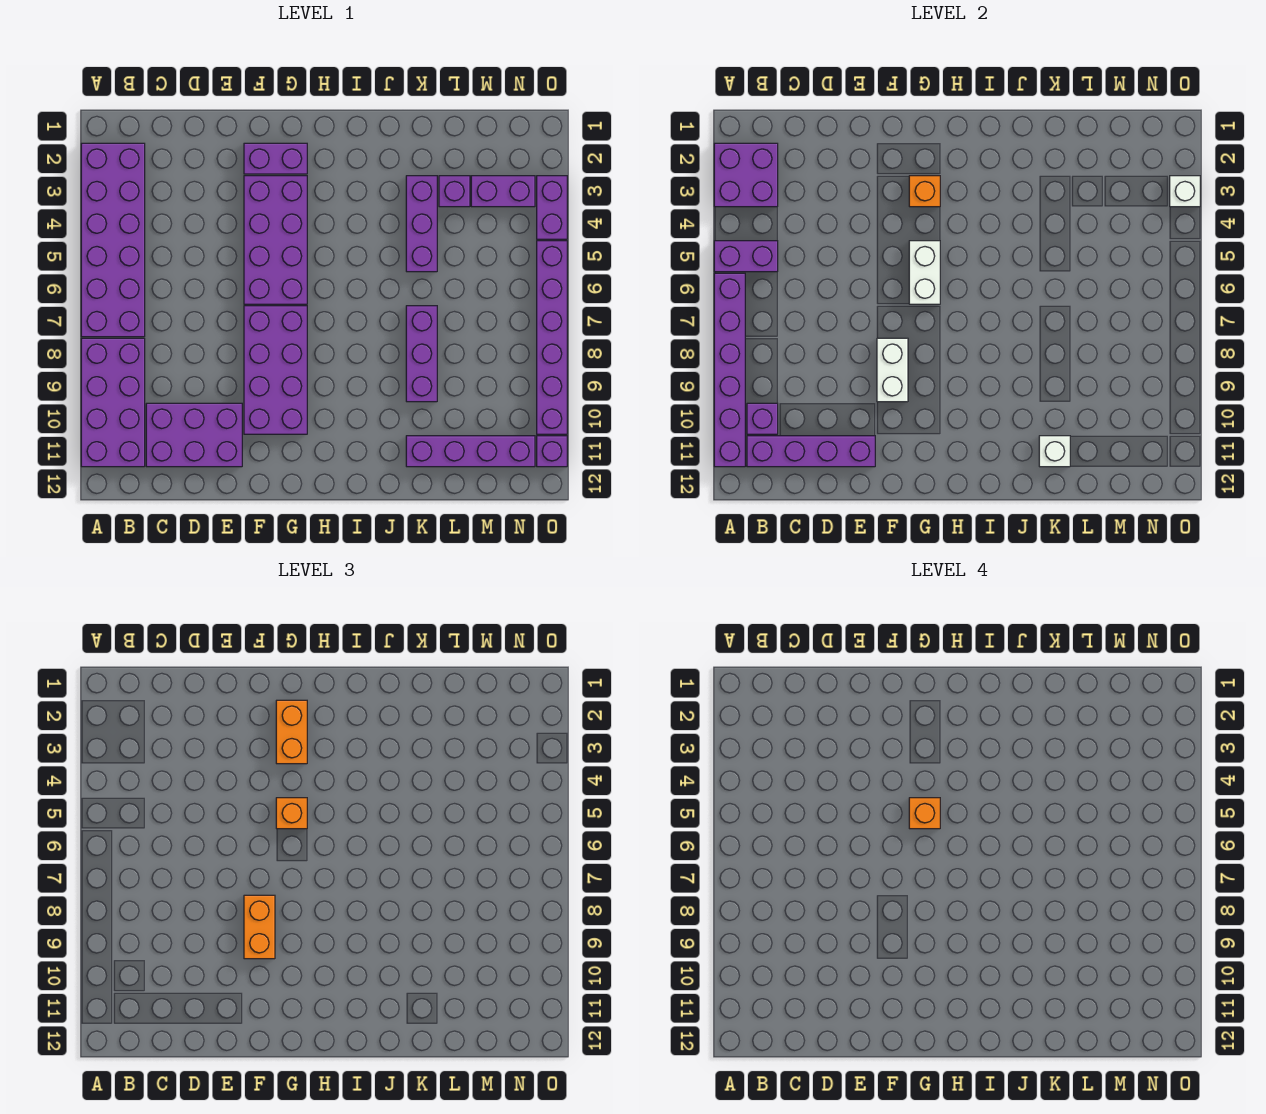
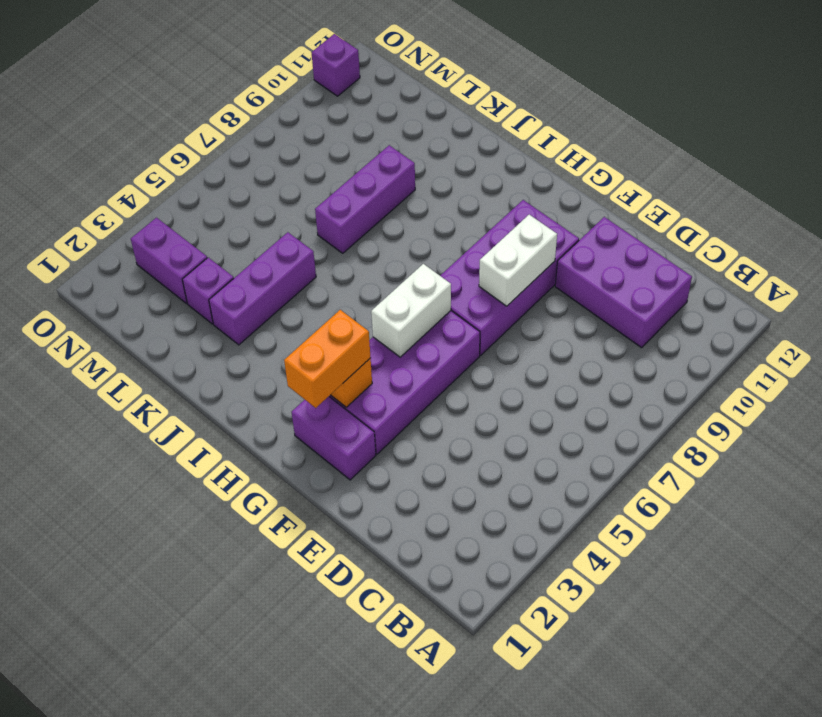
none -> purple brick A2:B7 level 1
none -> purple brick A8:B11 level 1
none -> purple brick K11:N11 level 1

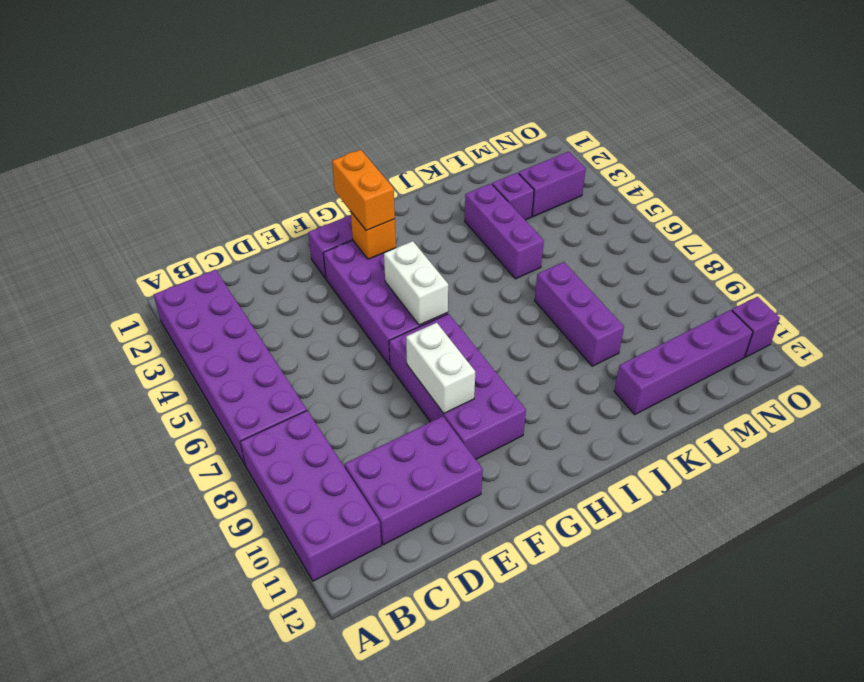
none -> purple brick O3:O4 level 1
none -> purple brick O5:O10 level 1
none -> purple brick A2:B3 level 2

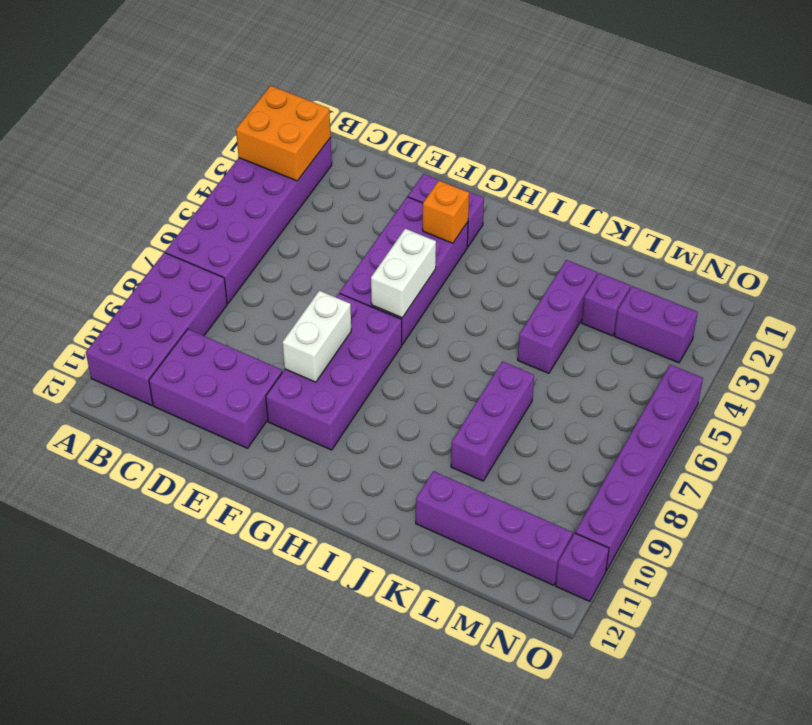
orange brick A2:B3 level 2 -> purple brick A2:B3 level 2
none -> purple brick O3:O4 level 1
none -> purple brick A5:B5 level 2
none -> purple brick A6:A11 level 2

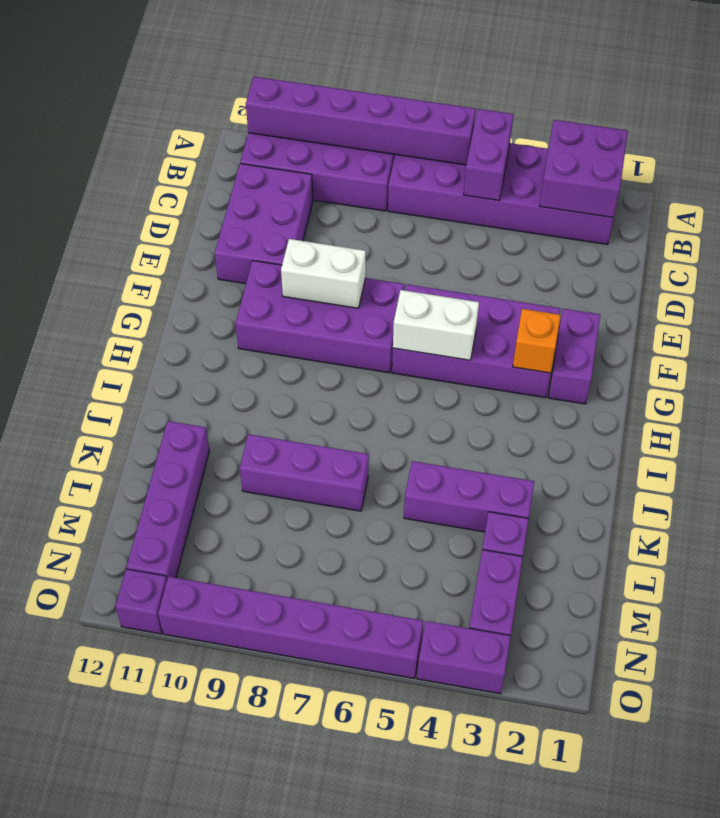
none -> purple brick B10 level 2
none -> purple brick B11:E11 level 2
none -> white brick K11 level 2

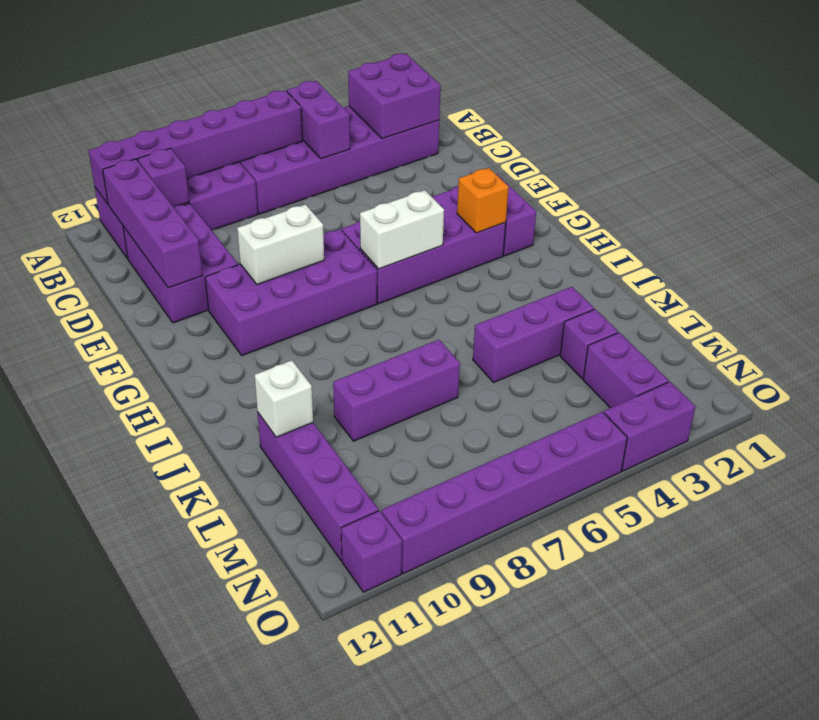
none -> white brick O3 level 2
none -> orange brick F8:F9 level 3
none -> orange brick G2:G3 level 3

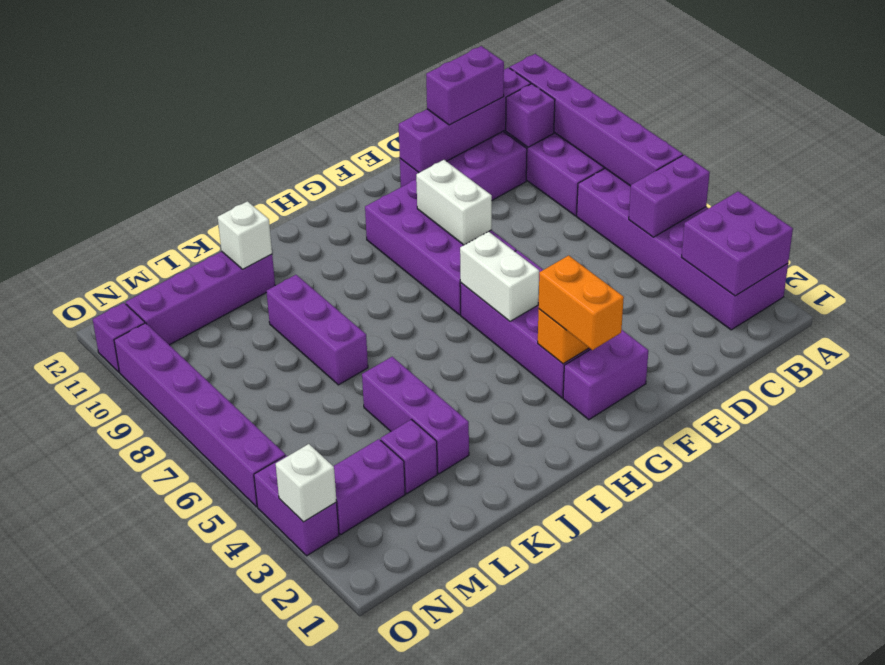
purple brick C11:D11 level 3 -> none
none -> orange brick F8:F9 level 3
none -> orange brick G5 level 3
none -> orange brick G5 level 4

